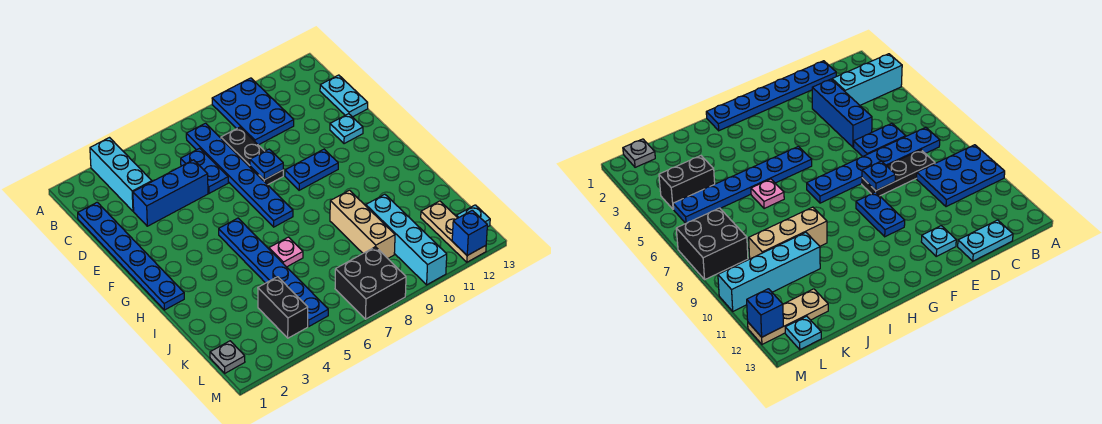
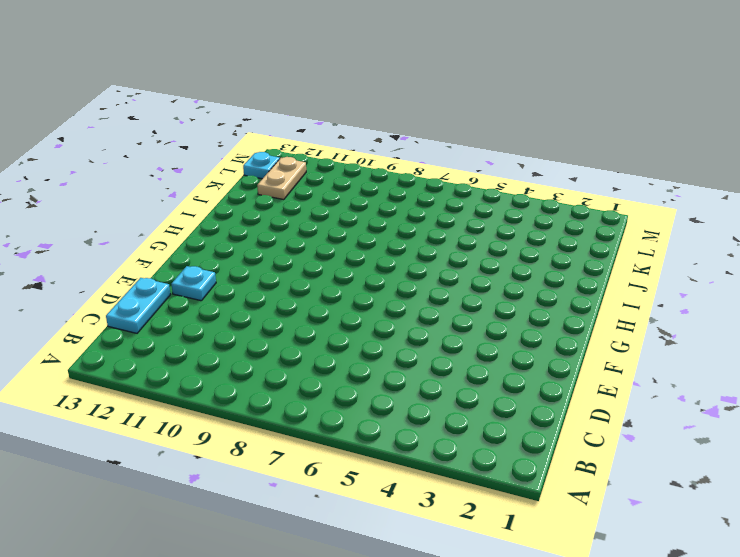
tan plate K12:L12 level 1 -> tan plate K12:M12 level 1
none -> cyan brick A3:C3 level 1
none -> blue plate A9:C10 level 1
none -> blue plate B7:G7 level 1

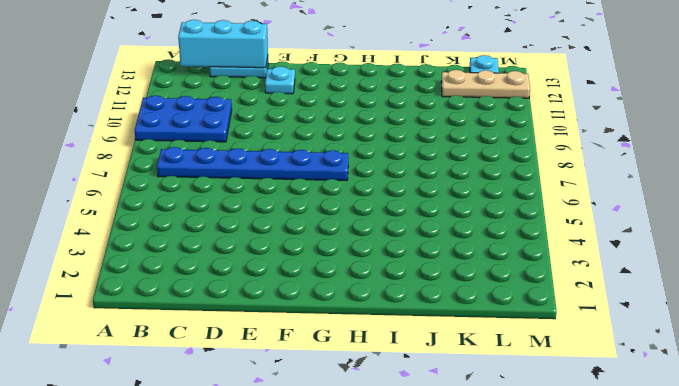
cyan brick B13:D13 level 2 -> cyan brick A3:C3 level 1
none -> blue plate C1:H1 level 1
none -> blue plate C6:D6 level 1
none -> black plate C8:E8 level 1

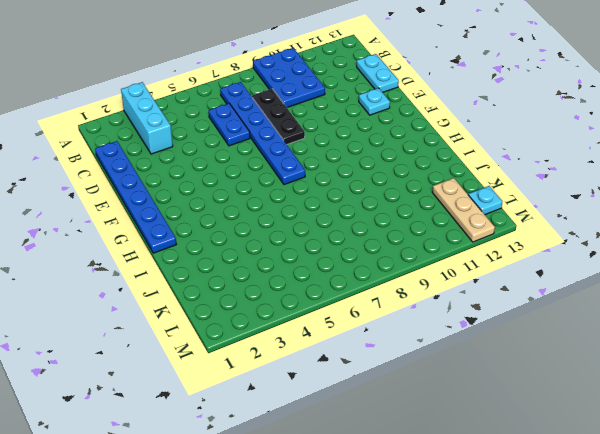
none -> blue brick D3:D5 level 1
none -> blue plate F9:F10 level 1
none -> blue plate G5:L5 level 1

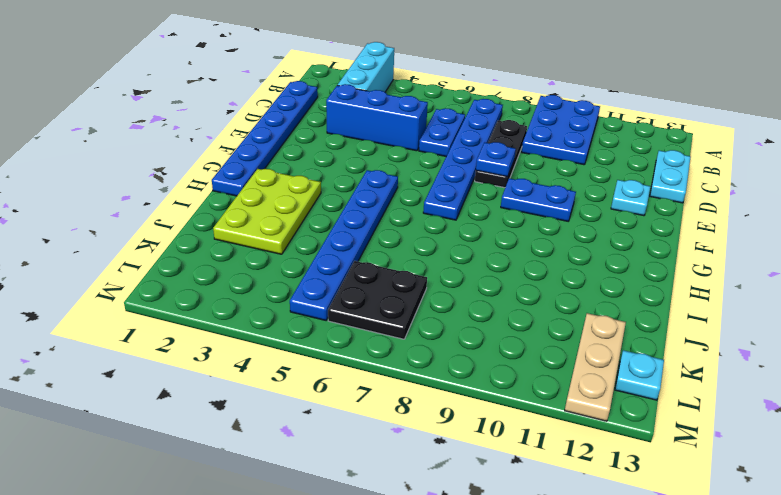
lime plate H2:J3 level 1 -> none
black plate K6:L7 level 1 -> black brick L7:M8 level 1
none -> pink plate I6 level 1
none -> tan brick I9:K9 level 1
none -> cyan brick J10:M10 level 1

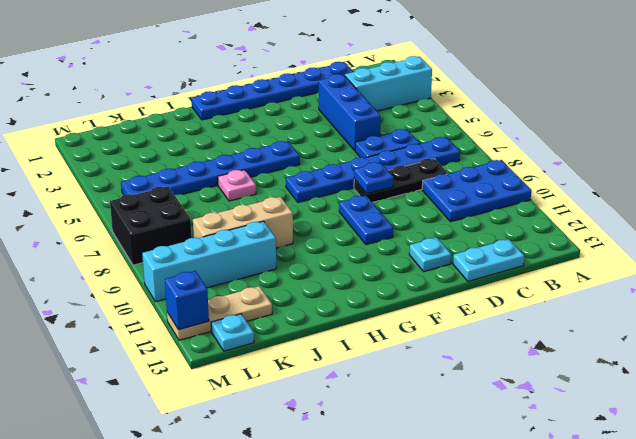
none -> black brick K4:L4 level 1
none -> grey plate L1 level 1

